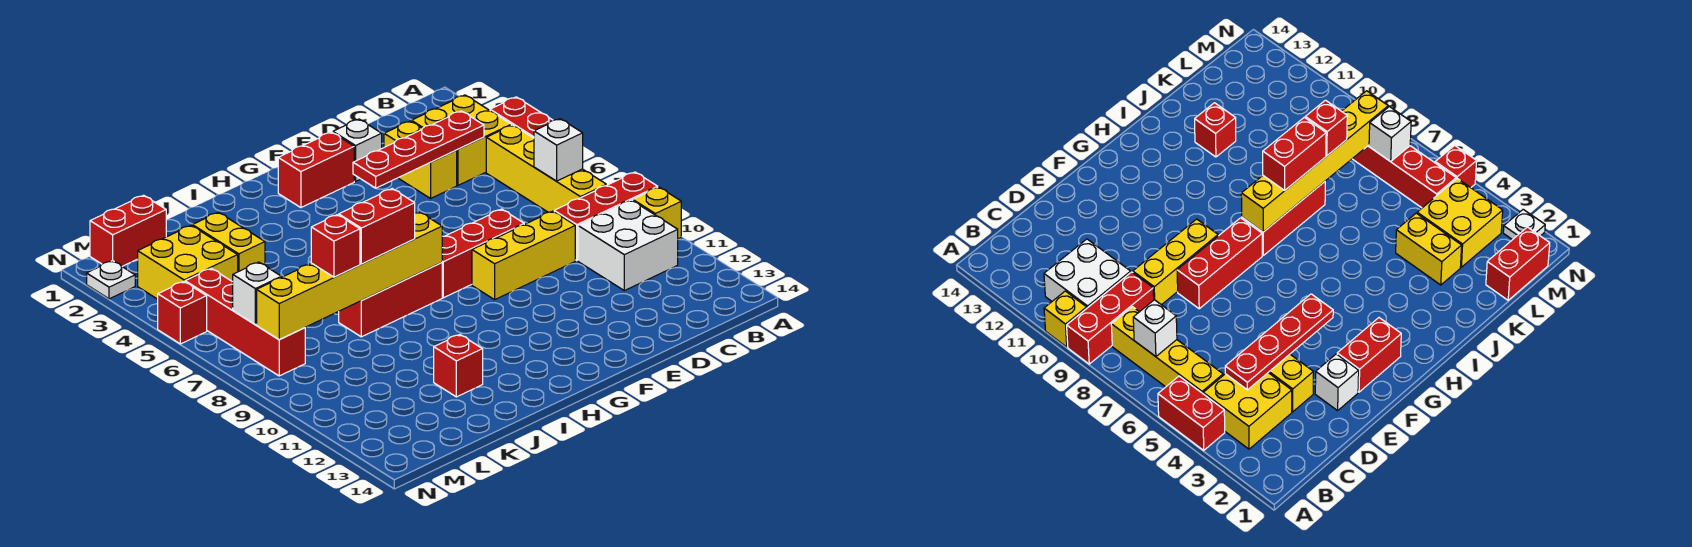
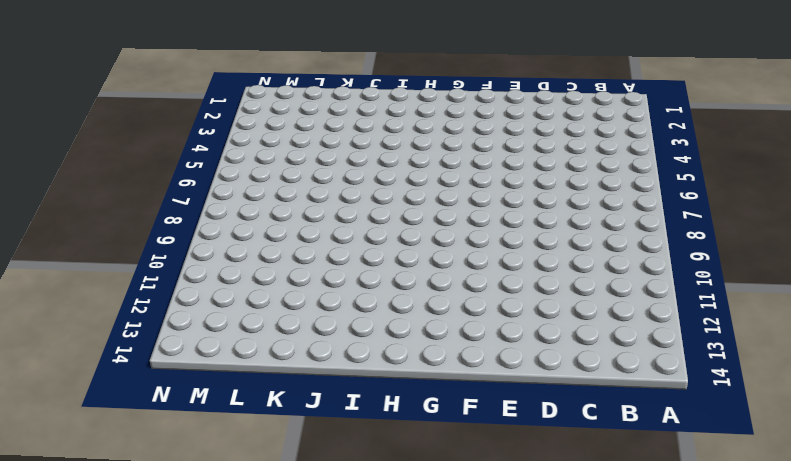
none -> red brick A4:A5 level 1
none -> red brick A9:C9 level 1
none -> yellow brick A10 level 1

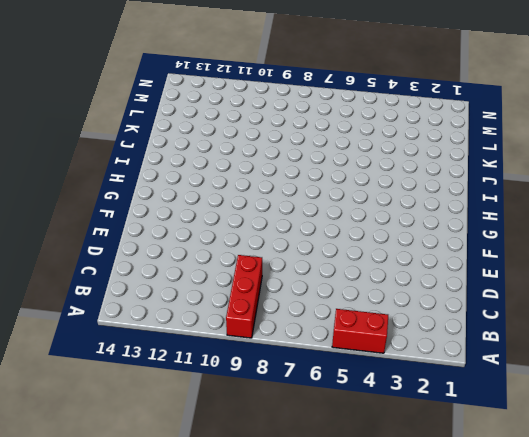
none -> yellow brick A10 level 1
none -> yellow brick B3:C4 level 1
none -> yellow brick B5:B8 level 1

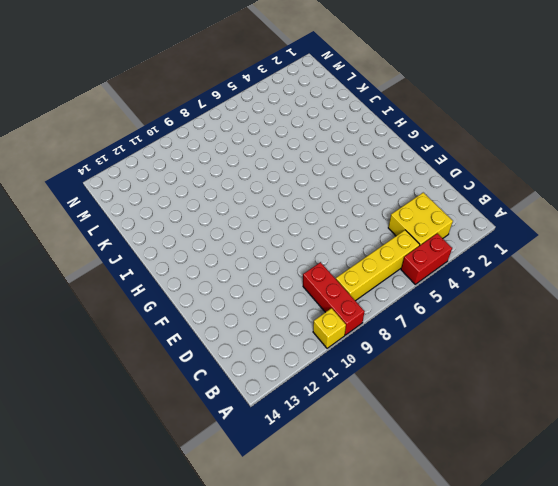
none -> white brick B10:C11 level 1
none -> yellow brick D3:D4 level 1
none -> yellow brick D9:F9 level 1

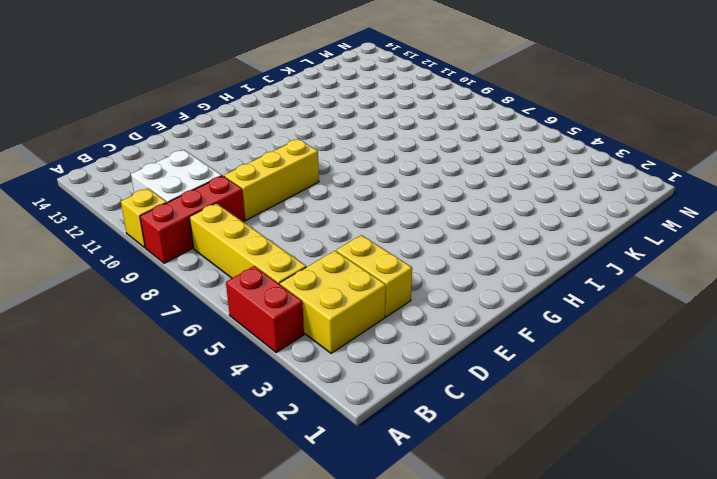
none -> white brick E2 level 1
none -> red brick E8:G8 level 1
none -> red brick F2:G2 level 1

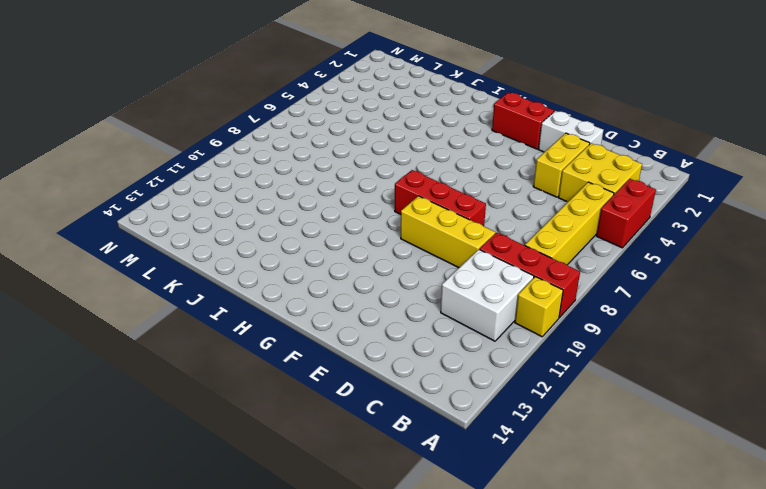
white brick D2:E2 level 1 -> white brick E2 level 1
none -> red brick H8:J8 level 1
none -> red brick J12 level 1
none -> yellow brick K3:K4 level 1

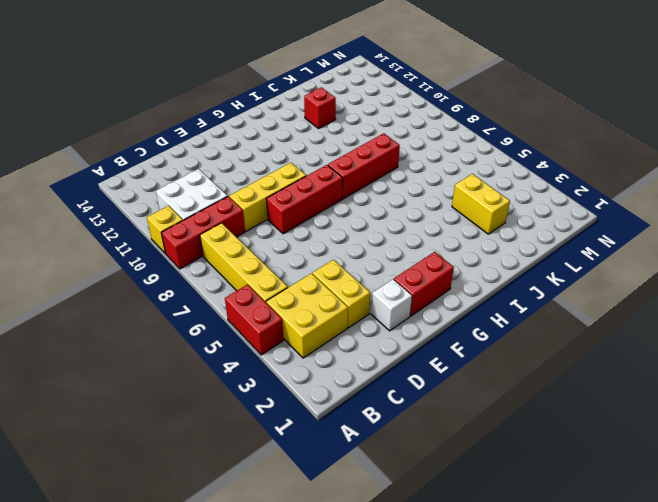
none -> red brick L1:M1 level 1
none -> yellow brick L3:M4 level 1
none -> red brick M5:M8 level 1

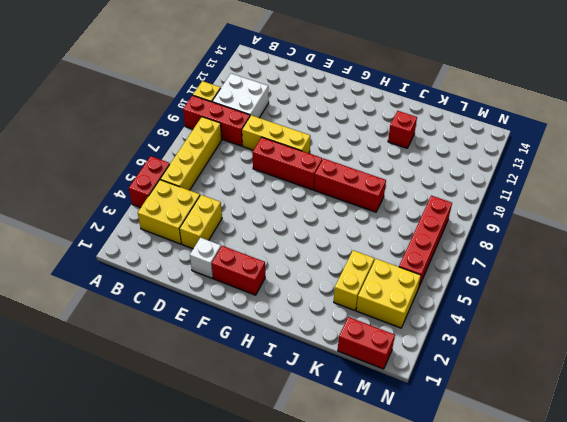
none -> white plate N2 level 1
none -> red brick N5 level 1
none -> white brick B7 level 2

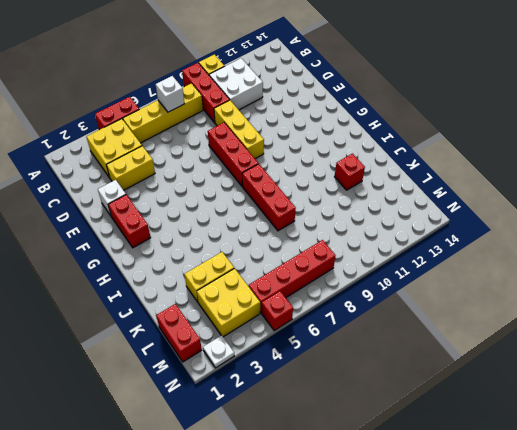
none -> red plate C4:F4 level 2
none -> yellow brick H8:M8 level 2
none -> white brick M7 level 2

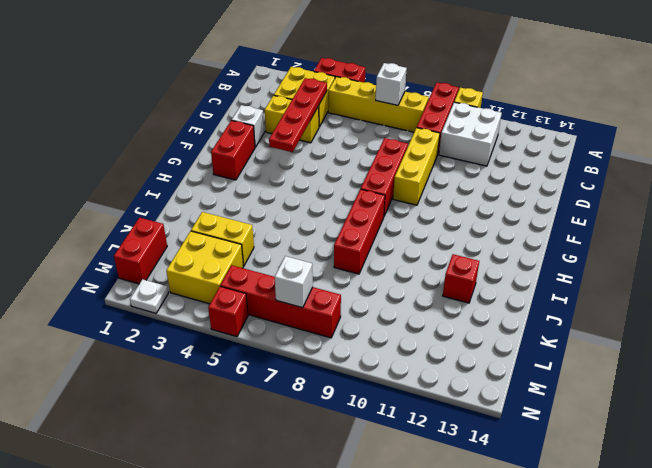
none -> yellow brick H8:M8 level 2
none -> red brick I8:J8 level 3
none -> red brick K8 level 3

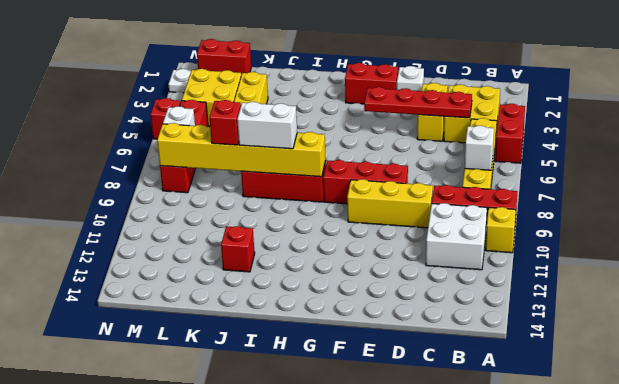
white brick I8:J8 level 3 -> red brick I8:J8 level 3

